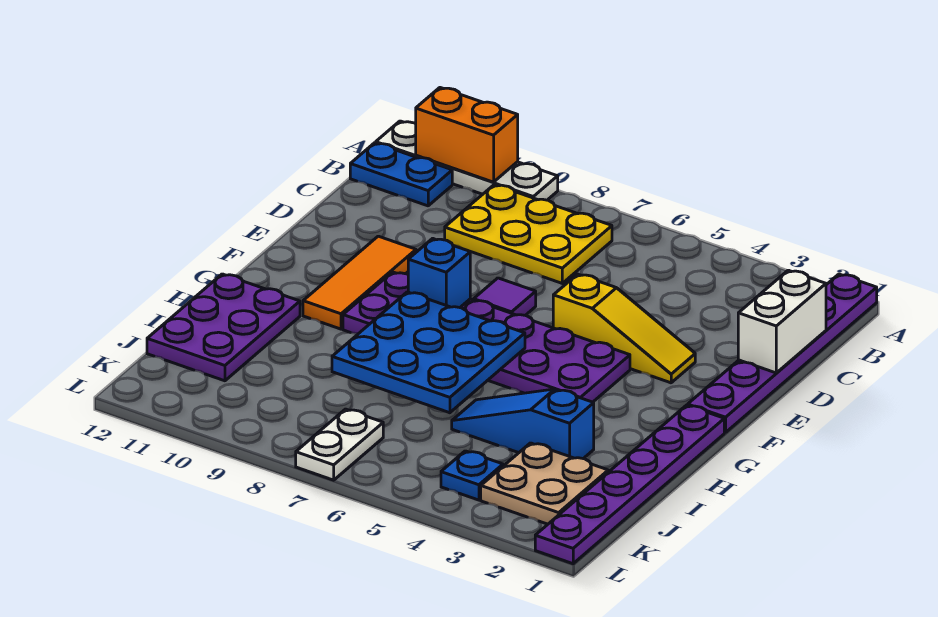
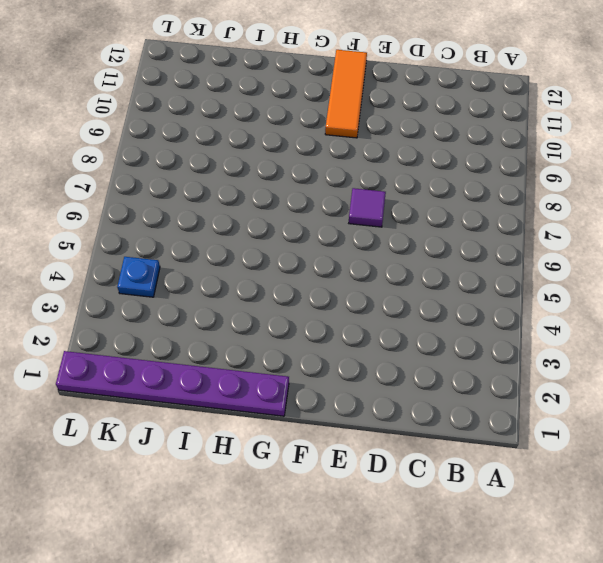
orange tile F10:F12 level 1 -> orange tile E10:G10 level 1
none -> purple plate A1:F1 level 1
none -> white plate A9:A12 level 1
none -> yellow plate B7:C9 level 1

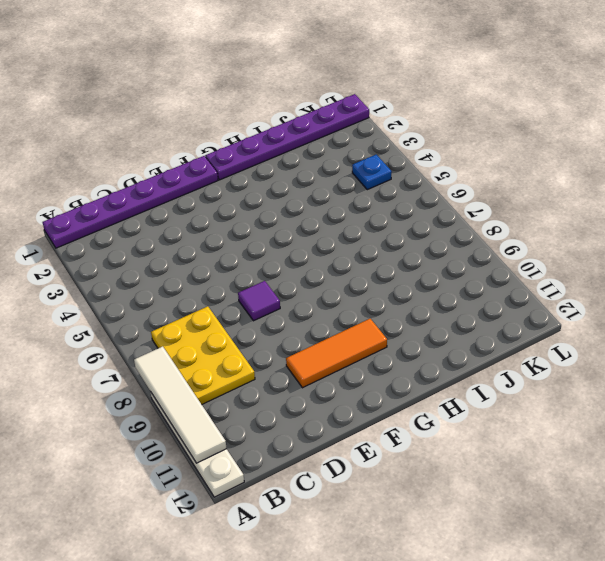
white tile A8:A11 level 2 -> orange brick A10:A11 level 2
none -> blue plate B11:B12 level 1
none -> yellow slope E3:E5 level 1 top 5
none -> purple plate F4:G9 level 1

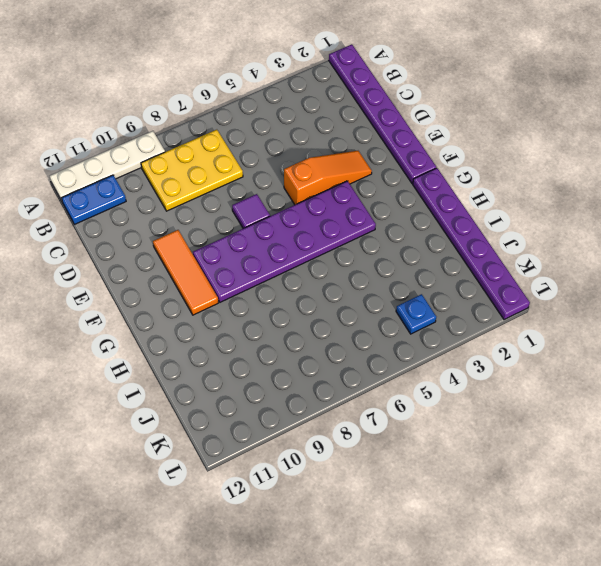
orange slope E3:E5 level 1 top 5 -> yellow slope E3:E5 level 1 top 5
none -> purple plate H11:J12 level 1
none -> blue slope I3:I5 level 1 top 3
none -> tan plate J2:K3 level 1

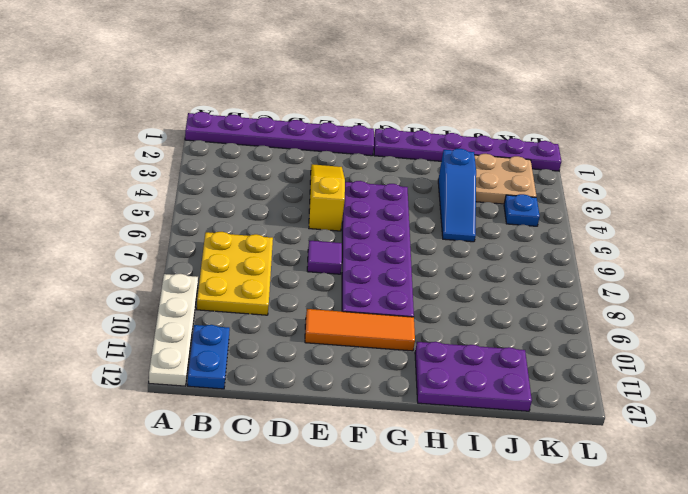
none -> white plate K7:L7 level 1
none -> orange brick A10:A11 level 2
none -> white brick C1:D1 level 2

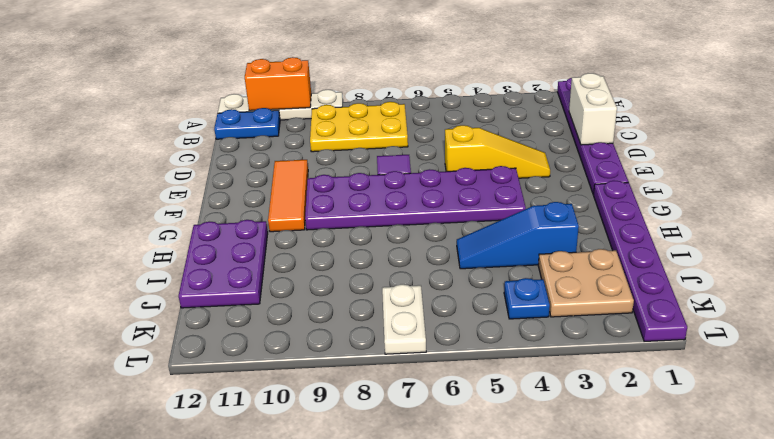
none -> blue brick F8 level 2
none -> blue plate G6:I8 level 2

